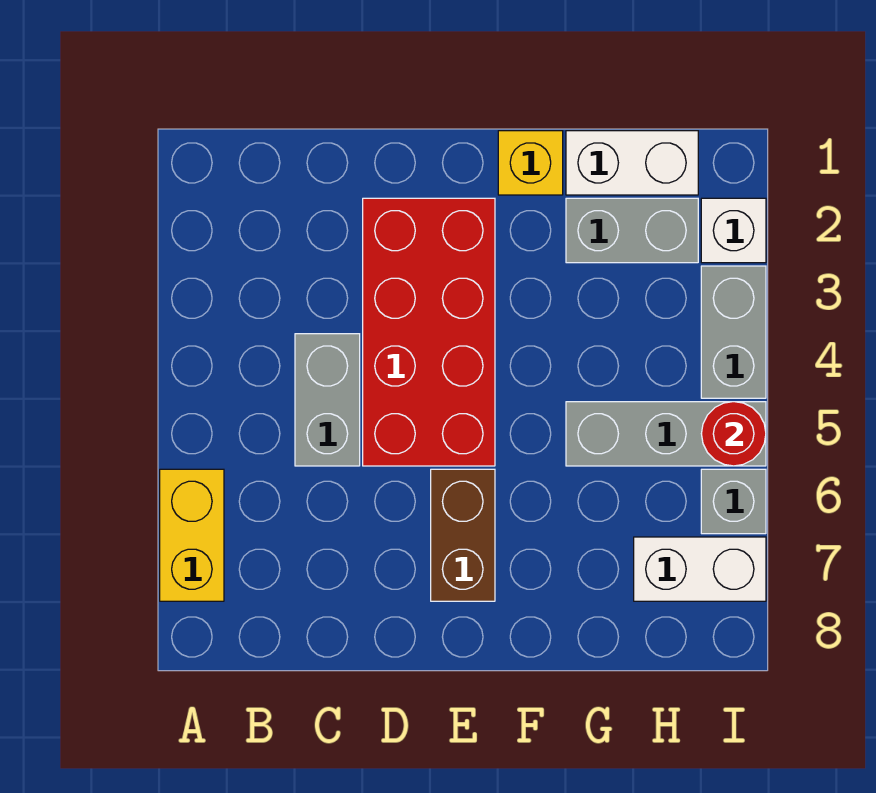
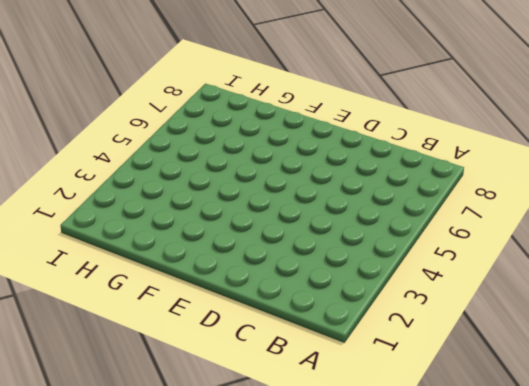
none -> yellow brick A6:A7 level 1
none -> grey brick C4:C5 level 1
none -> red brick D2:E5 level 1

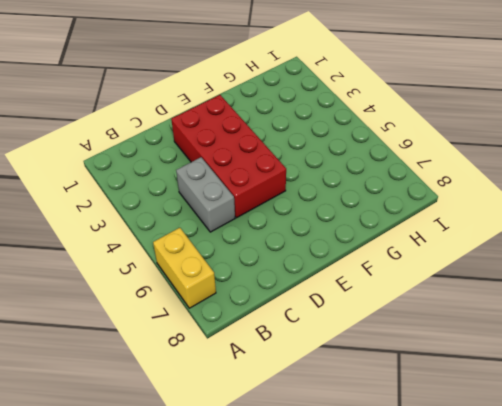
none -> brown brick E6:E7 level 1
none -> yellow brick F1 level 1
none -> white brick G1:H1 level 1

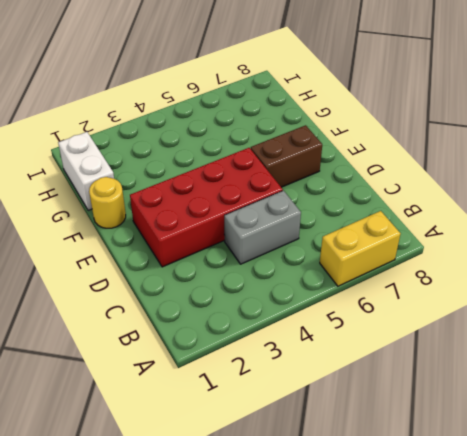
yellow round brick F1 level 1 -> yellow brick F1 level 1
none -> grey brick G2:H2 level 1
none -> grey brick G5:I5 level 1
none -> white brick H7:I7 level 1

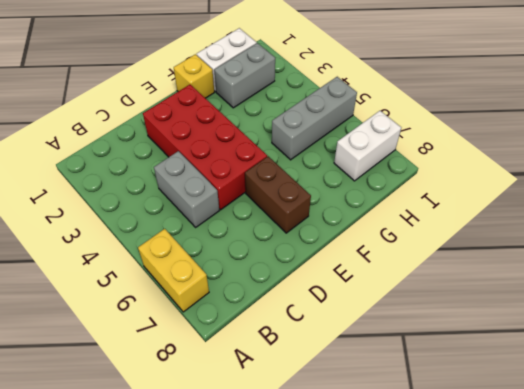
none -> white brick I2 level 1
none -> grey brick I3:I4 level 1
none -> grey brick I6 level 1

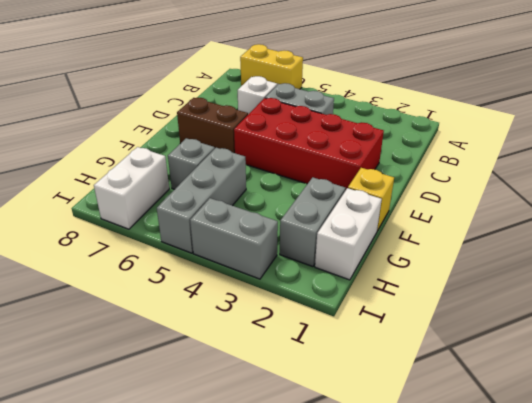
white brick C6 level 1 -> white brick I2 level 1
grey brick G6 level 1 -> grey brick I6 level 1
none -> red round brick I5 level 2

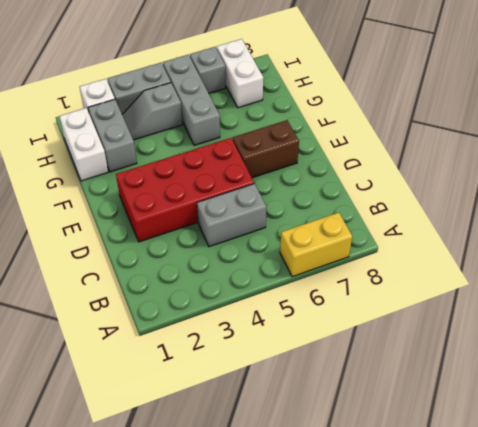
grey slope H3:H4 level 1 top 4 -> none
none -> yellow brick F1 level 1
none -> red round brick I5 level 2

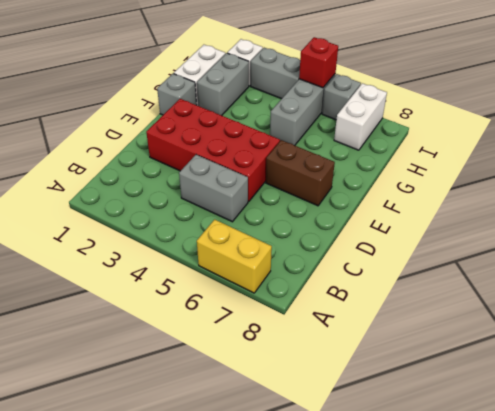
grey brick F1 level 1 -> yellow brick F1 level 1
red brick I5 level 2 -> red round brick I5 level 2

